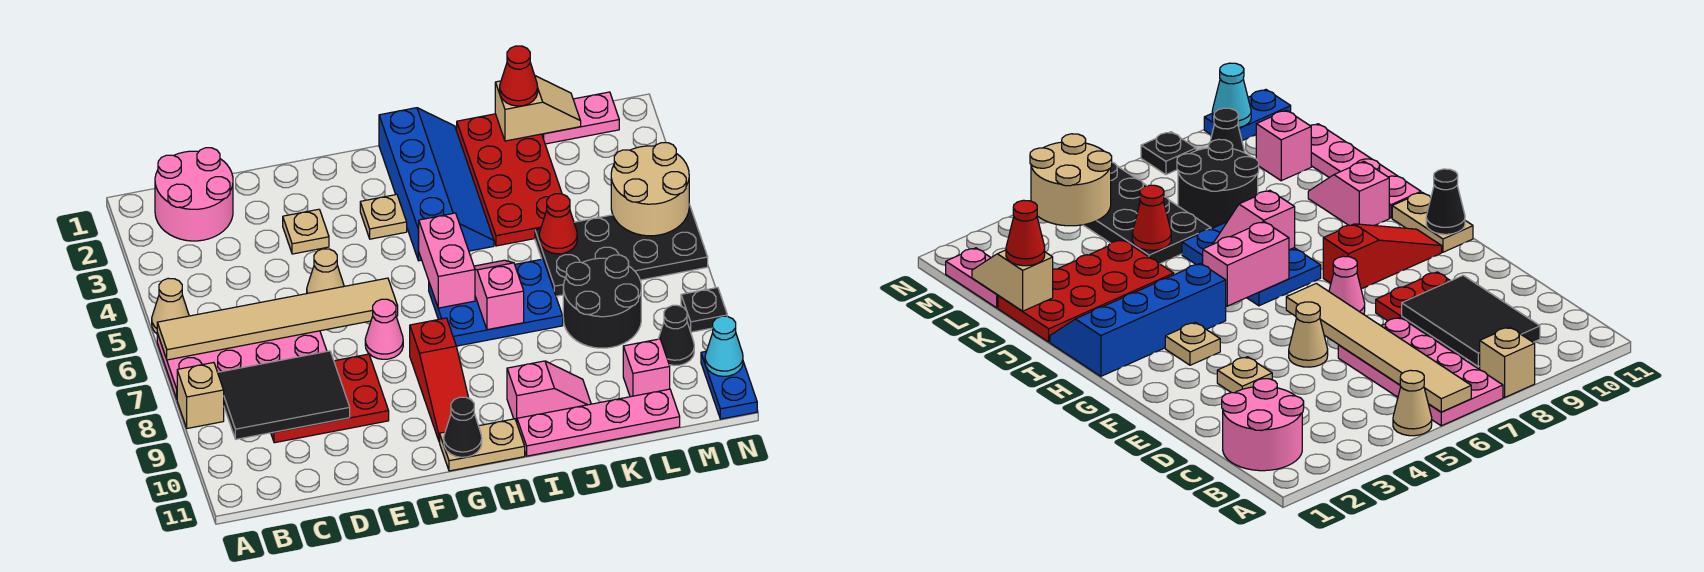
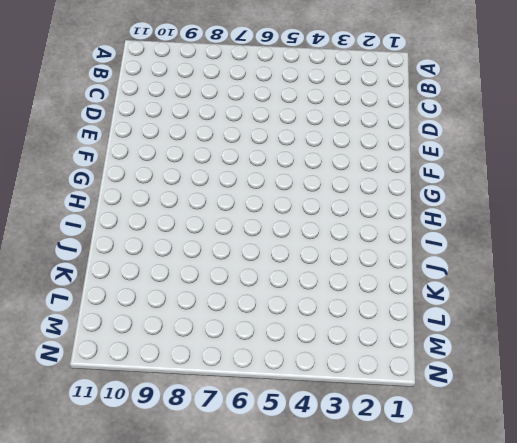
none -> tan cone A5 level 1
none -> pink plate A6:D7 level 1
none -> tan brick A8 level 1
none -> pink round brick B1:C2 level 1

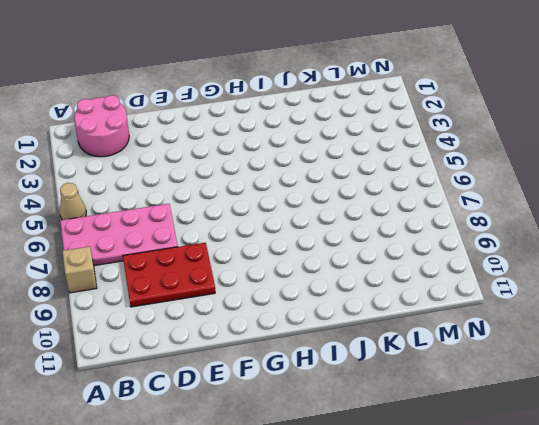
none -> tan plate E3 level 1
none -> tan cone E5 level 1
none -> pink cone F7 level 1
none -> tan plate G3 level 1

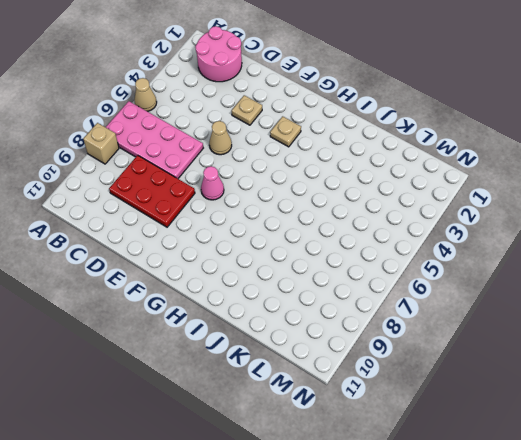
none -> red slope G8:G10 level 1 top 8
none -> tan plate G11:H11 level 1
none -> blue slope H1:I4 level 1 top H
none -> blue plate H6:J7 level 1

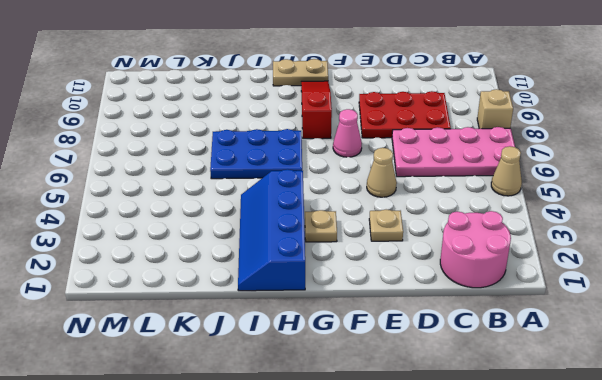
none -> pink slope I10:J10 level 1 top I
none -> pink plate I11:L11 level 1
none -> red plate J1:K4 level 1
none -> black plate K5:N6 level 1

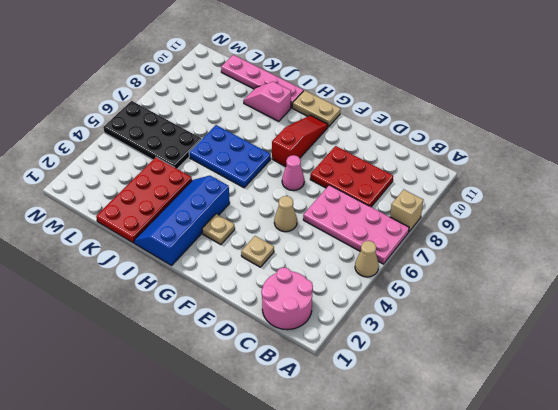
none -> black round brick K7:L8 level 1
none -> pink plate L1:M1 level 1
none -> pink brick L10 level 1
none -> black cone M9 level 1

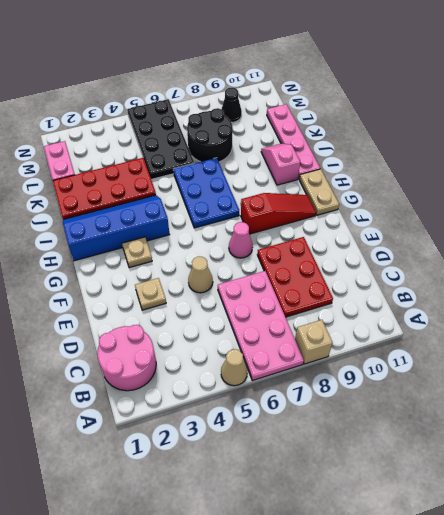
none -> pink brick L10 level 1
none -> black plate N8 level 1
none -> blue plate N10:N11 level 1
none -> tan tile A6:F6 level 2

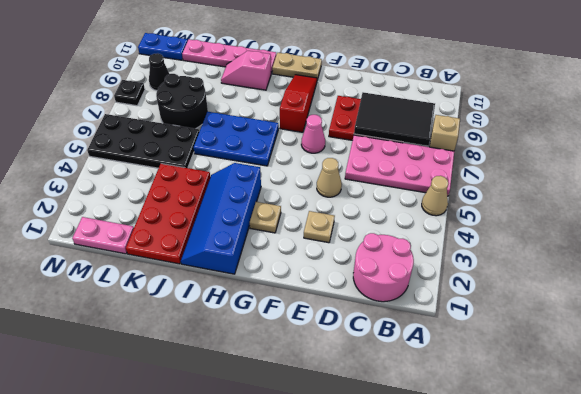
blue plate M11:N11 level 1 -> blue plate N10:N11 level 1
none -> pink brick L10 level 1
none -> tan tile A6:F6 level 2
none -> black cone G11 level 2
none -> pink brick H5:H6 level 2

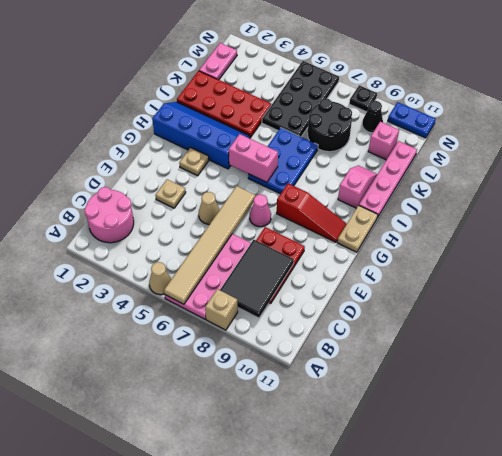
none -> black cone G11 level 2
none -> pink slope I6:I7 level 2 top 7
none -> tan slope K1:L1 level 2 top K
none -> red cone K5 level 2

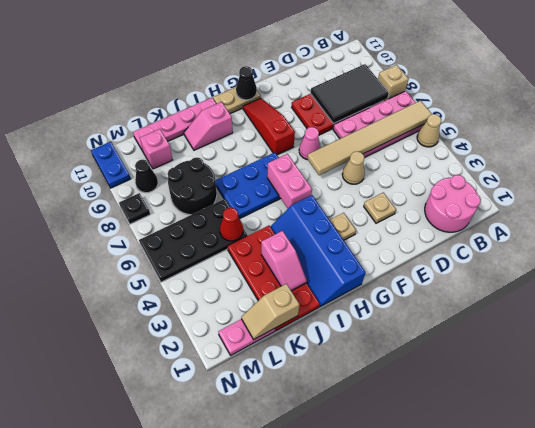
pink slope J2:J3 level 2 top 3 -> pink slope I6:I7 level 2 top 7
none -> tan round brick M4:N5 level 2
none -> cyan cone N10 level 2
none -> red cone K1 level 3

